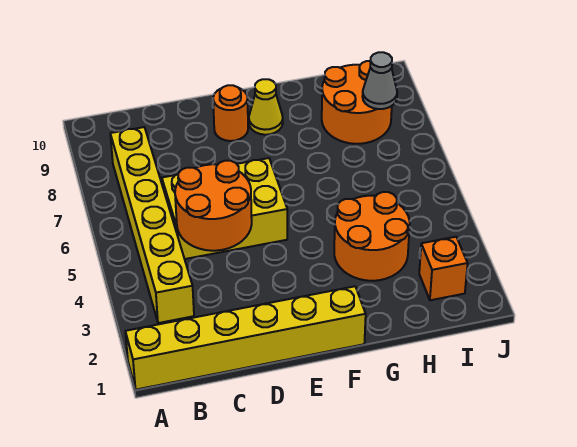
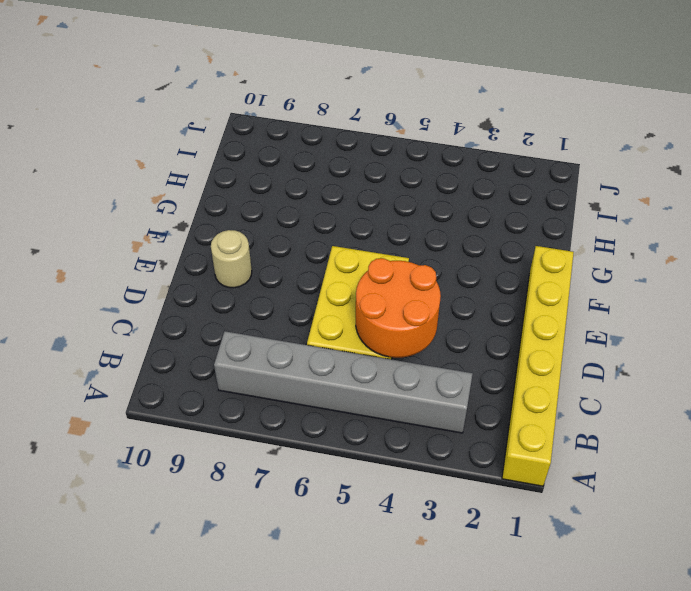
grey brick B3:B8 level 1 -> yellow brick B3:B8 level 1
tan round brick E9 level 1 -> orange round brick E9 level 1
none -> yellow cone F9 level 1
none -> orange round brick G3:H4 level 1

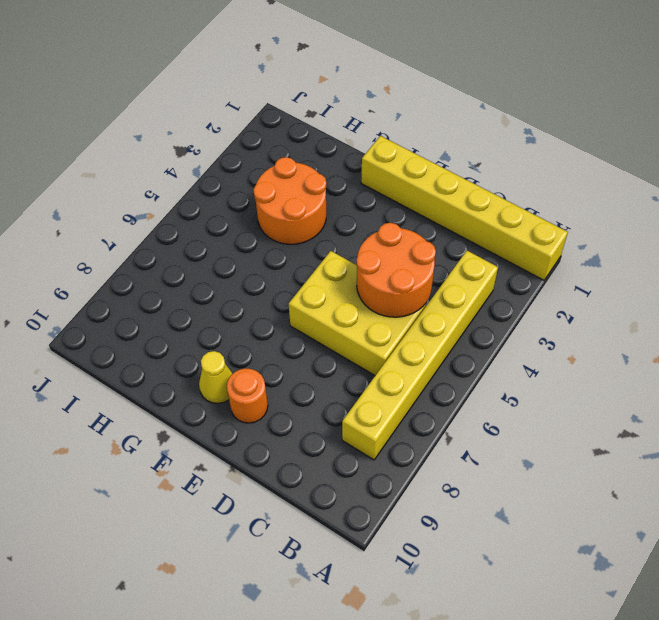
none -> orange round brick H8:I9 level 1
none -> orange brick I2 level 1

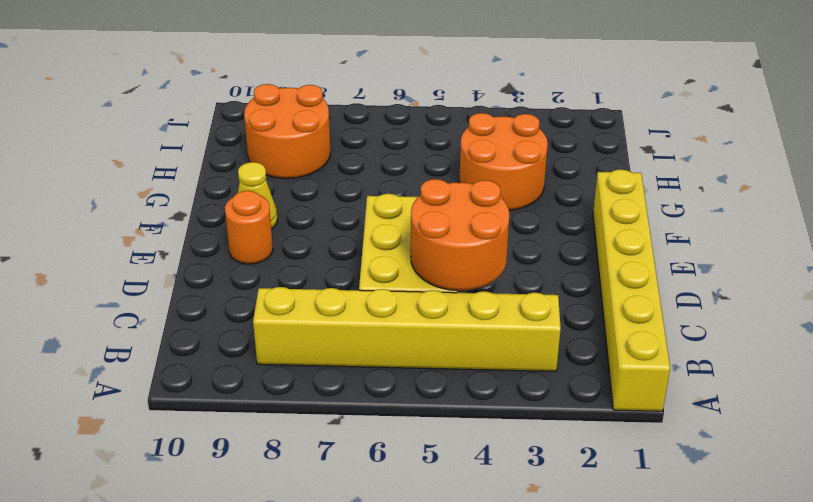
none -> orange brick I2 level 1
none -> grey cone I8 level 2

